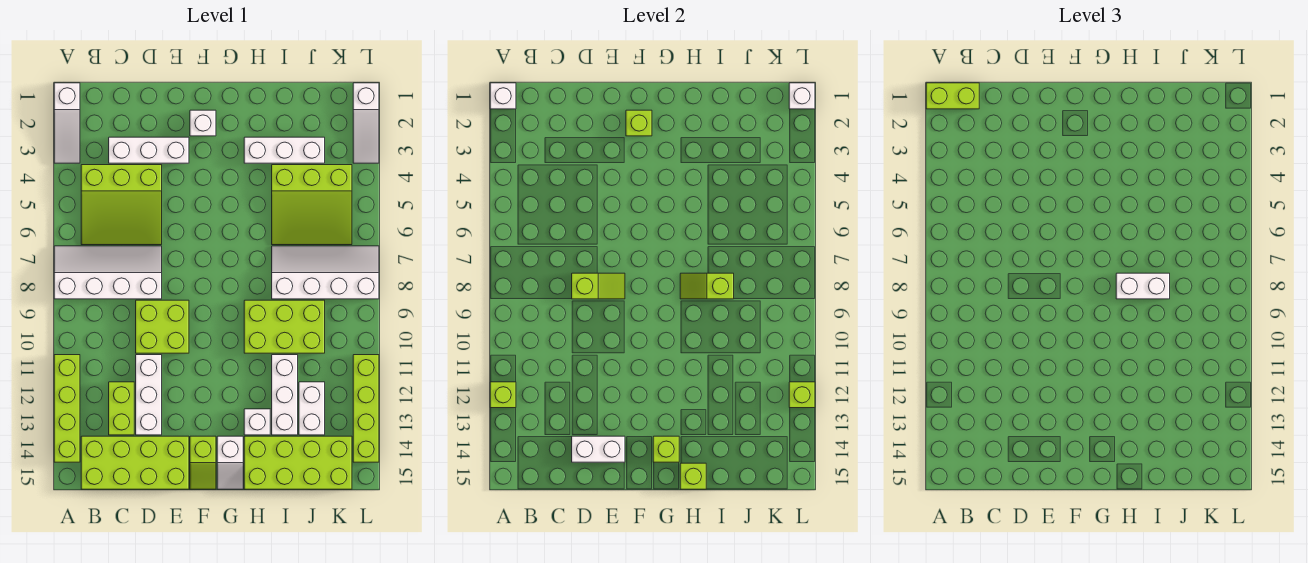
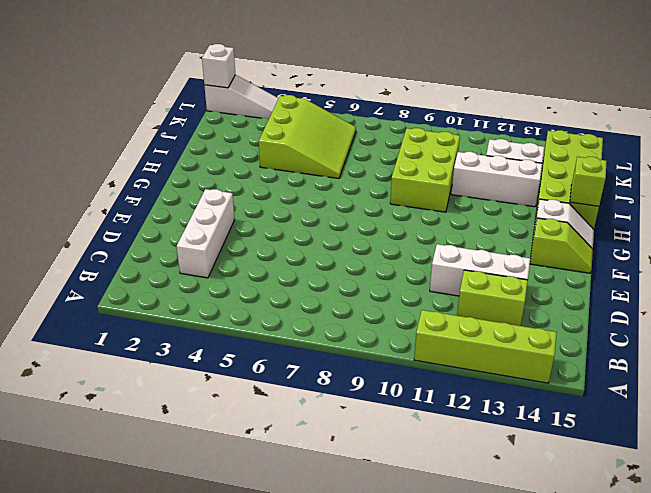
none -> white slope A1:A3 level 1 top 1
none -> white slope A7:D8 level 1 top 8
none -> lime slope B4:D6 level 1 top 4
none -> lime brick B14:E15 level 1

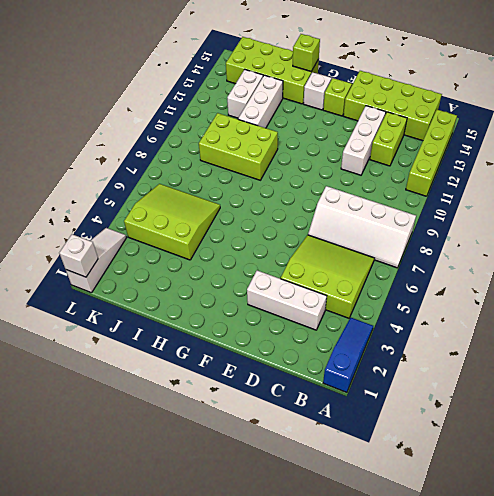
blue slope A1:A3 level 1 top 1 -> white slope A1:A3 level 1 top 1
none -> lime brick D9:E10 level 1
none -> white brick F2 level 1
none -> white brick H3:J3 level 1
none -> white brick H13 level 1

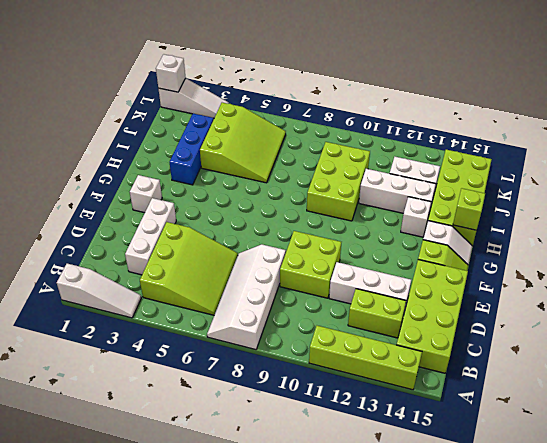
blue brick H3:J3 level 1 -> white brick H3:J3 level 1
none -> white slope I7:L8 level 1 top 8
none -> lime brick L11:L14 level 1
none -> white brick A1 level 2
none -> lime brick A12 level 2

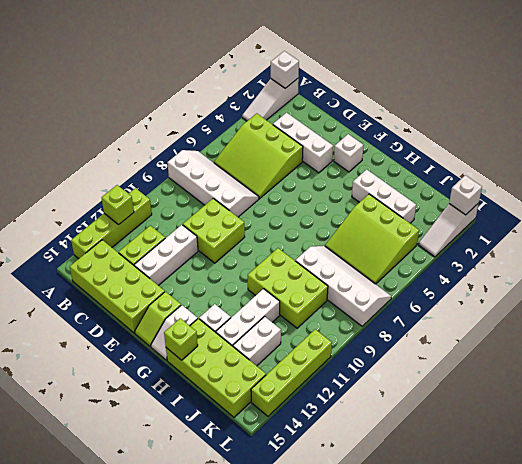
none -> lime slope D8:E8 level 2 top D
none -> white brick D14:E14 level 2
none -> lime brick F2 level 2
none -> lime brick G14 level 2

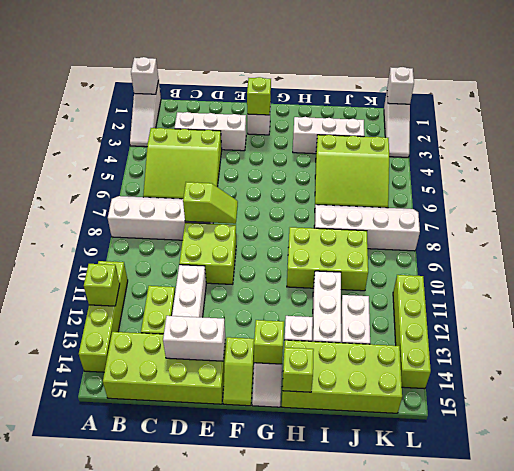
none -> lime slope H8:I8 level 2 top I
none -> lime brick L12 level 2
none -> lime brick A1:B1 level 3
none -> white brick H8:I8 level 3

